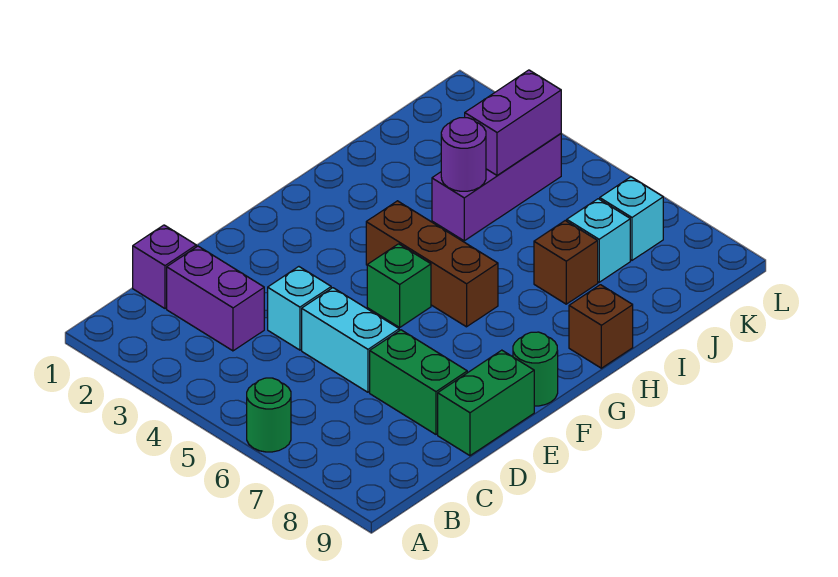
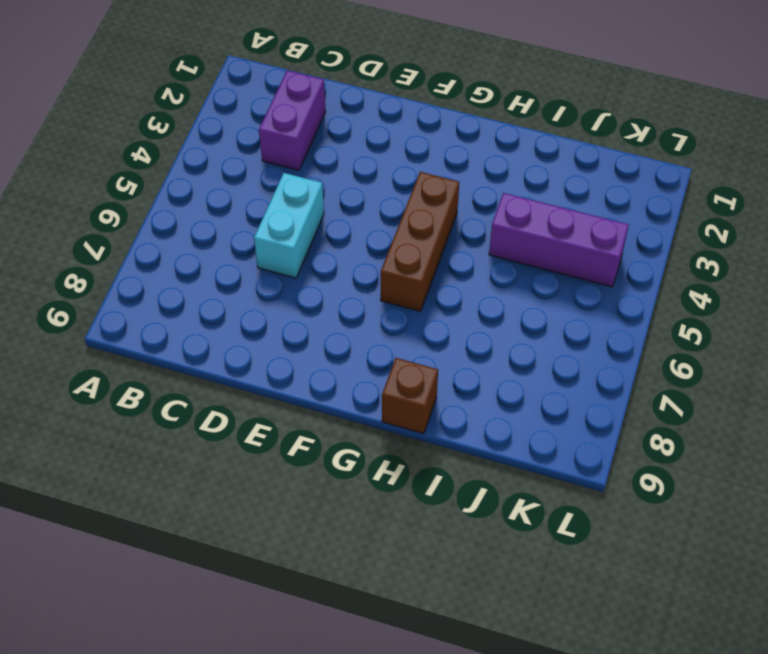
none -> green round brick A6 level 1
none -> purple brick C1 level 1
none -> cyan brick D4 level 1

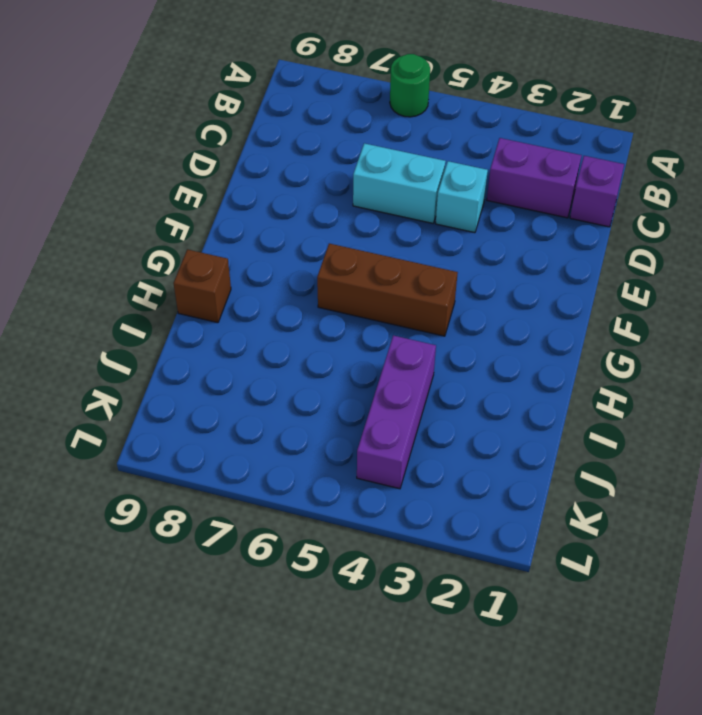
none -> green brick D7:D8 level 1
none -> green brick D9:E9 level 1
none -> green brick F5 level 1

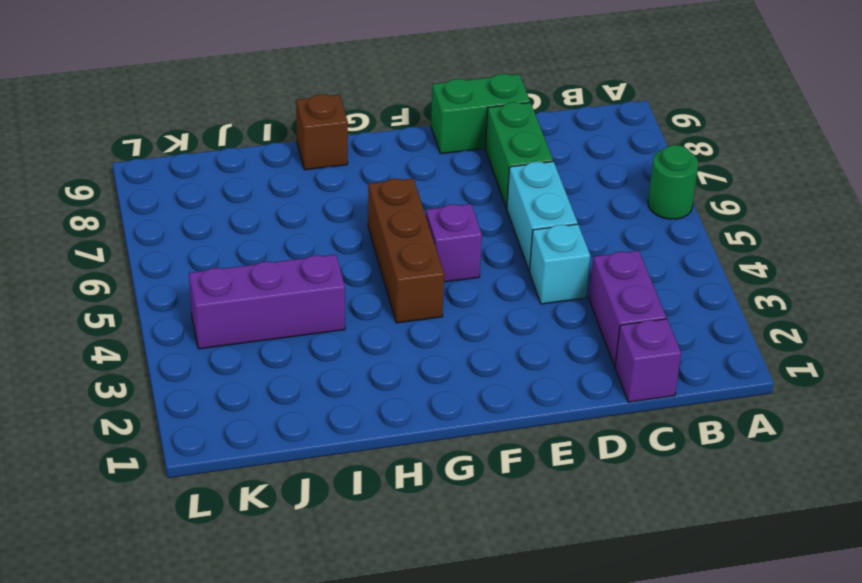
purple brick F5 level 1 -> green brick F5 level 1
none -> green round brick F9 level 1
none -> brown brick I7 level 1
none -> cyan brick J7 level 1

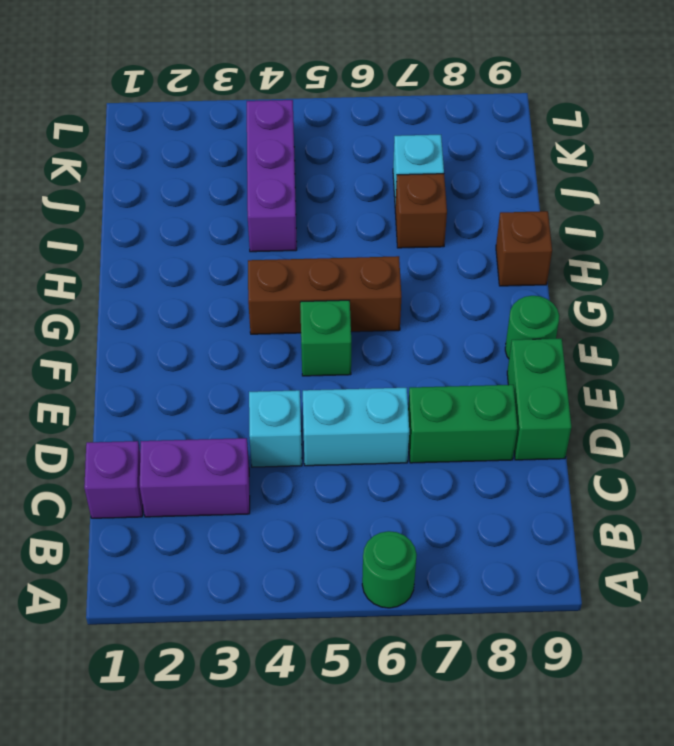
none -> cyan brick K7 level 1
none -> purple round brick I4 level 2
none -> purple brick J4:K4 level 2

